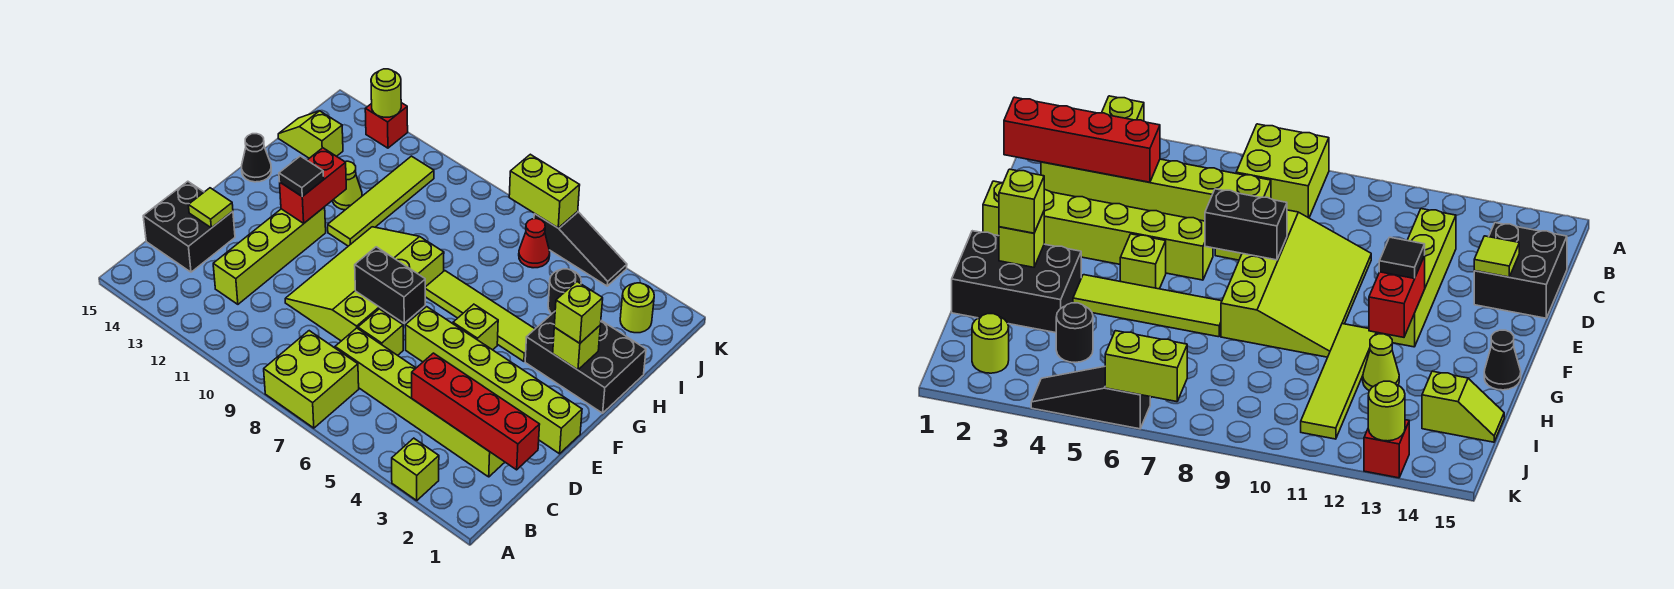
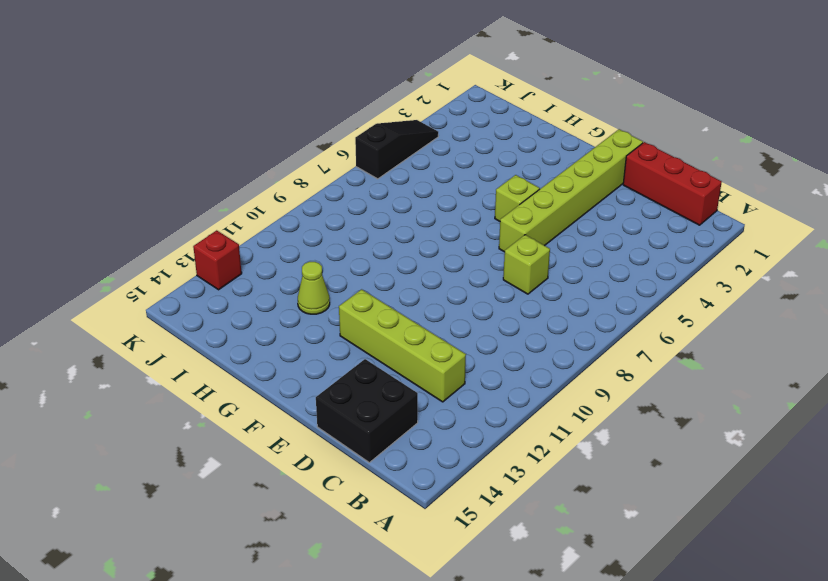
red brick B1:D1 level 1 -> none
none -> lime brick A3 level 1
none -> lime brick A7:B8 level 1
none -> lime brick C2:C7 level 1

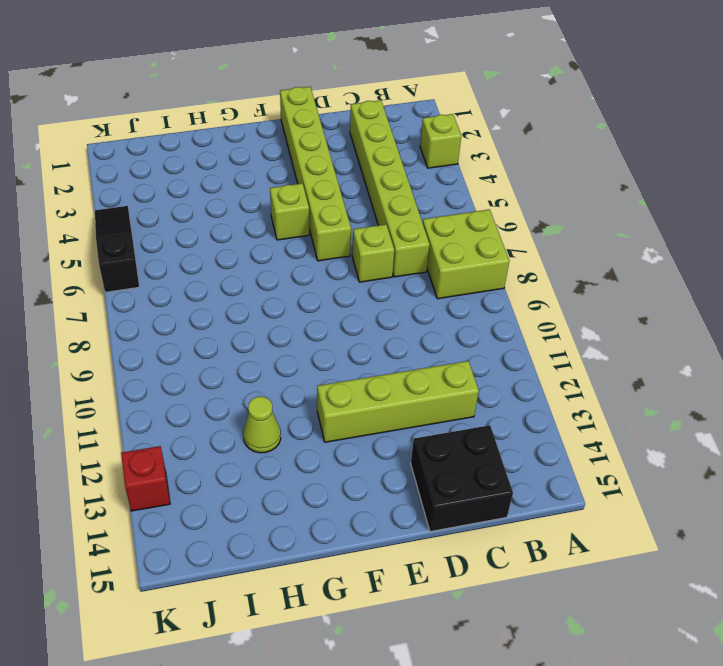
none -> lime slope D8:G10 level 1 top 8
none -> black brick G1:H3 level 1
none -> lime tile G4:G7 level 1

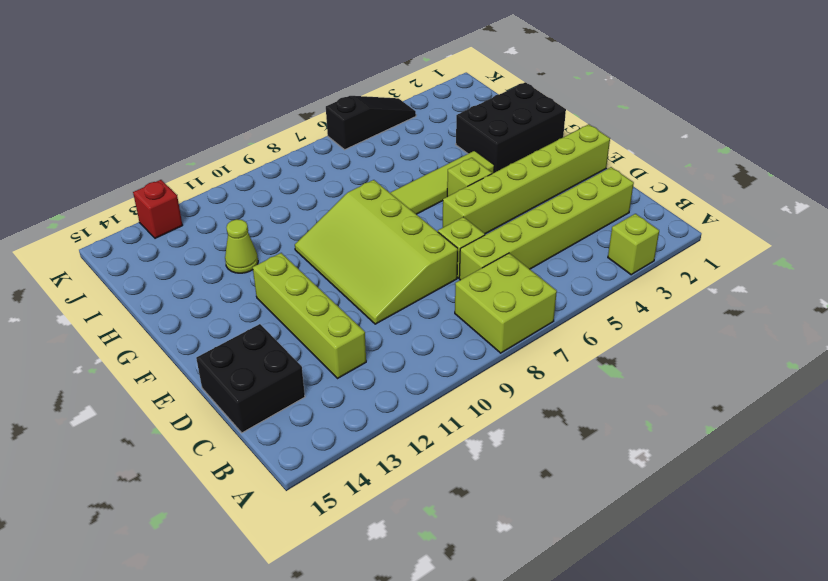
none -> lime tile G11:J11 level 1
none -> black cone G15 level 1
none -> black round brick I4 level 1

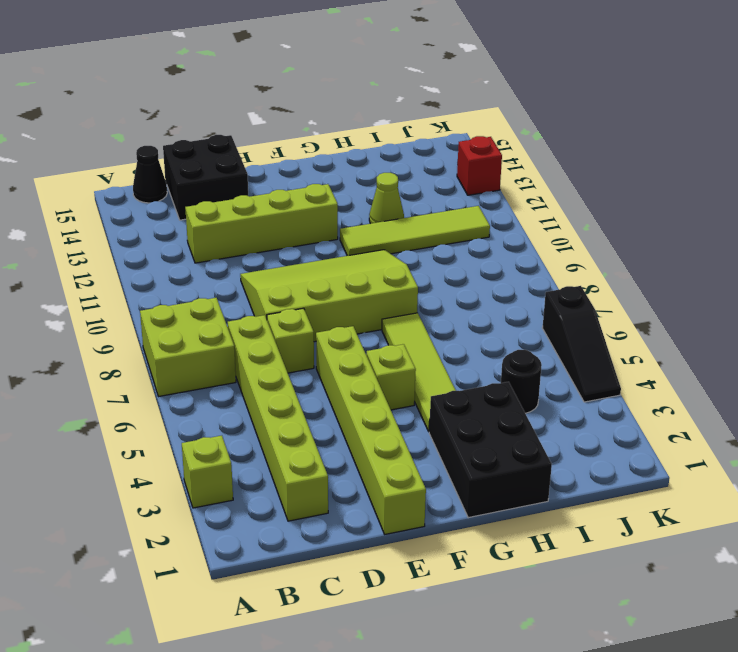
black cone B15 level 1 -> black cone G15 level 1
none -> lime slope I14:I15 level 1 top 14
none -> lime round brick J2 level 1
none -> red cone J6 level 1

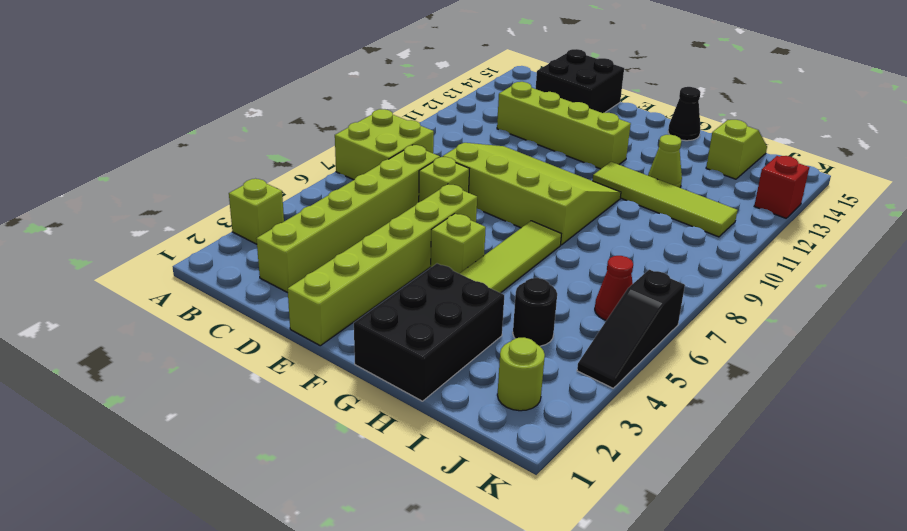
none -> red brick C1:C4 level 2
none -> lime tile D14 level 2
none -> black brick E7:E8 level 2

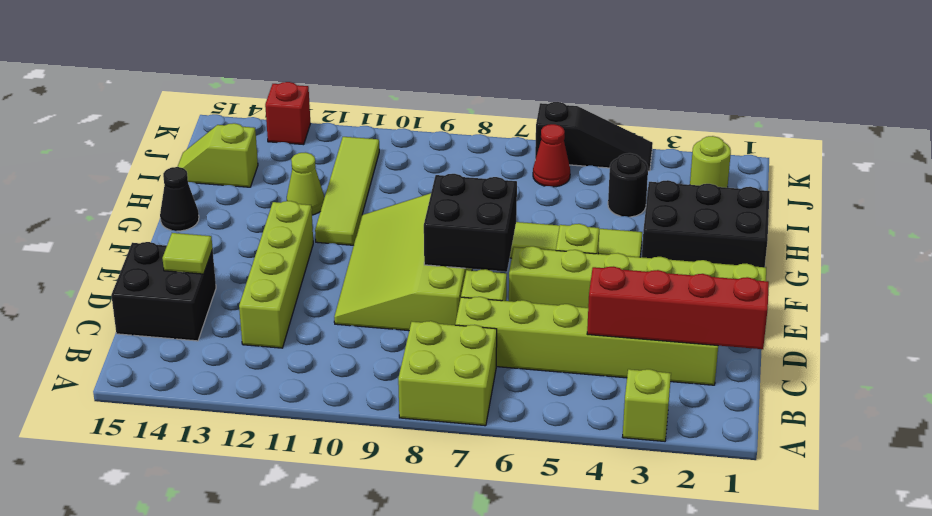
black brick E7:F8 level 2 -> black brick E7:E8 level 2
none -> red brick F12:G12 level 2
none -> lime brick G2 level 2
none -> lime brick K6:K7 level 2

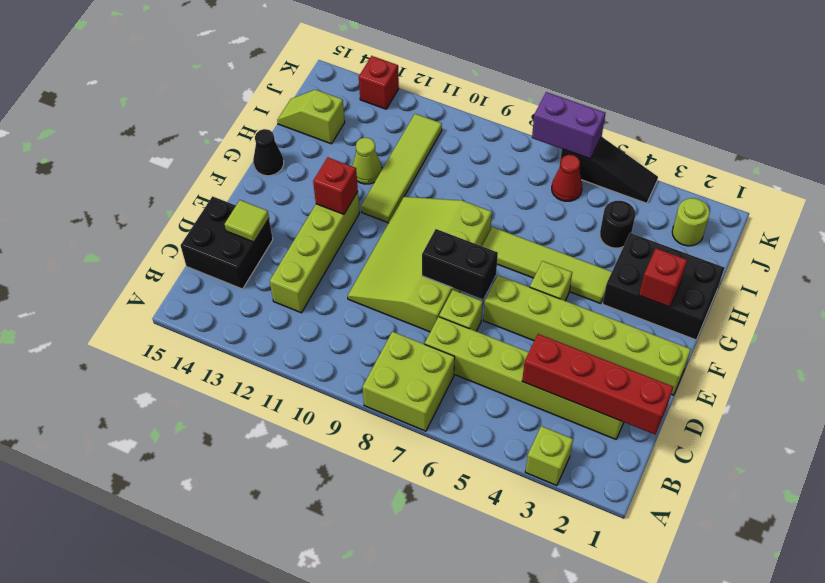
red brick F12 level 2 -> red brick F12:G12 level 2
red brick G2 level 2 -> lime brick G2 level 2
purple brick K6:K7 level 2 -> lime brick K6:K7 level 2
none -> lime round brick K13 level 2
none -> black tile F12 level 3
none -> lime brick G2 level 3

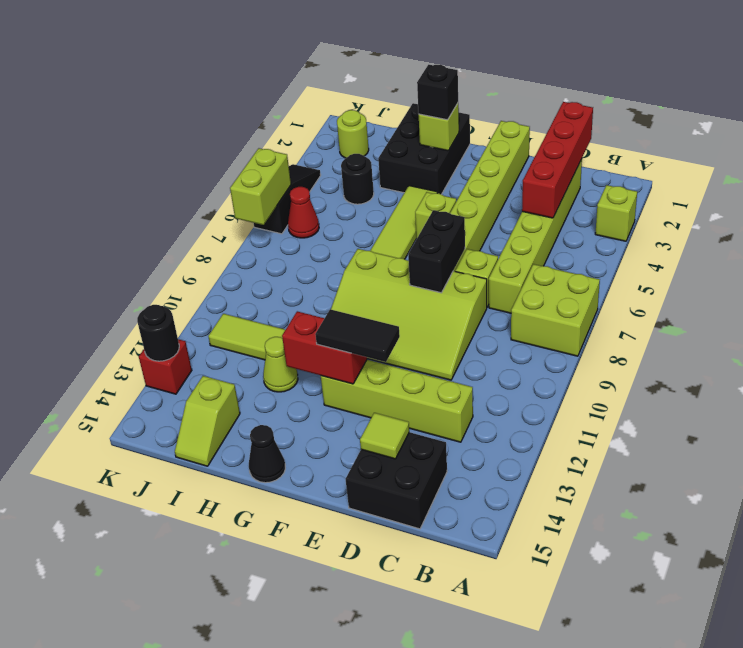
black tile E12:F12 level 3 -> black tile F12 level 3
black brick G2 level 3 -> lime brick G2 level 3
black round brick K13 level 2 -> lime round brick K13 level 2

